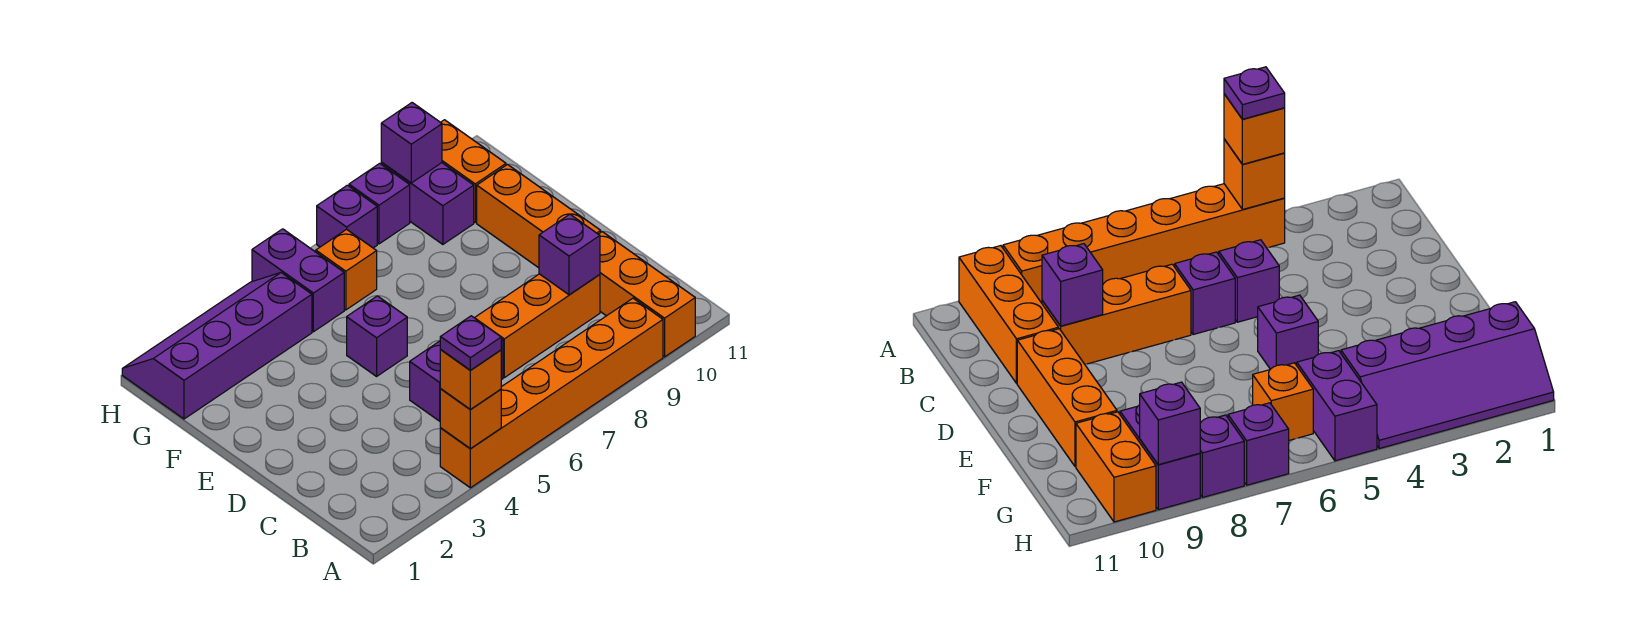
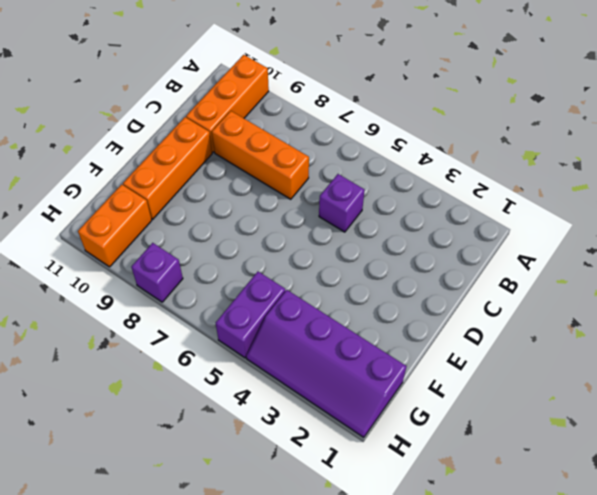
none -> orange brick A4:A9 level 1
none -> purple brick C6 level 1
none -> purple brick E5 level 1

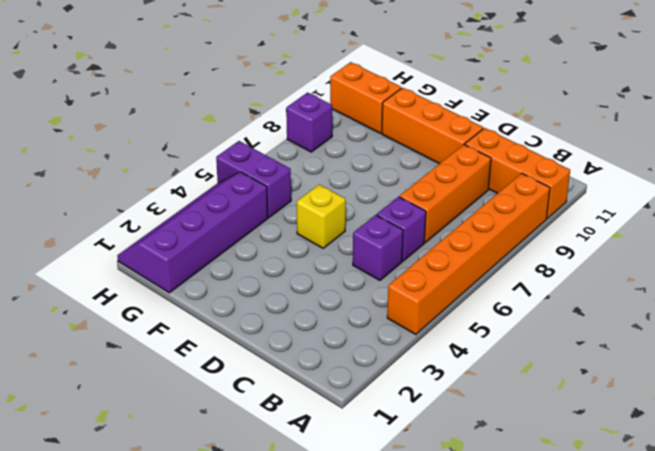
yellow brick E5 level 1 -> purple brick E5 level 1
none -> orange brick G6 level 1
none -> purple brick G9:H9 level 1
none -> purple brick H7 level 1

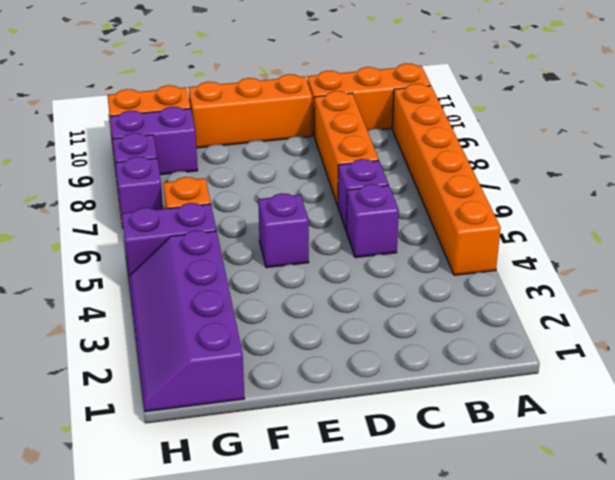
none -> orange brick A4 level 2
none -> purple brick C9 level 2
none -> purple brick H9 level 2

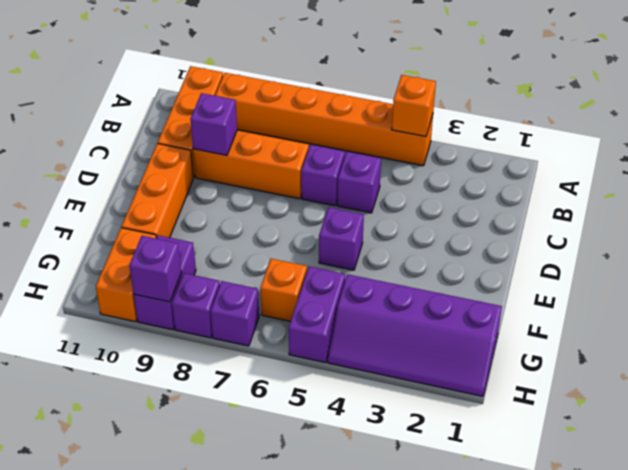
none -> orange brick A4 level 3
none -> purple plate A4 level 4

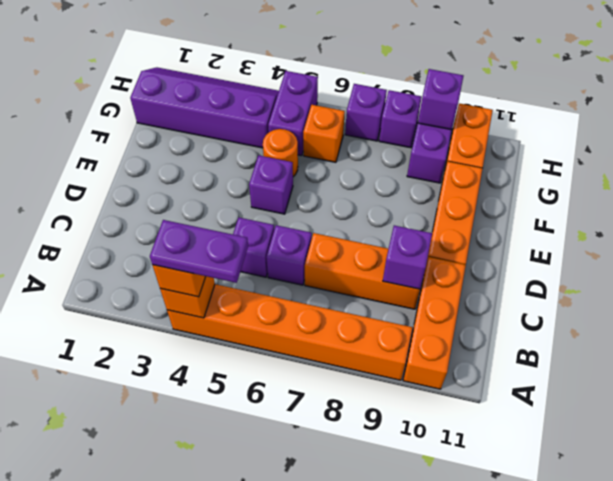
purple plate A4:A5 level 4 -> purple plate A4 level 4
orange round brick F5 level 1 -> none

